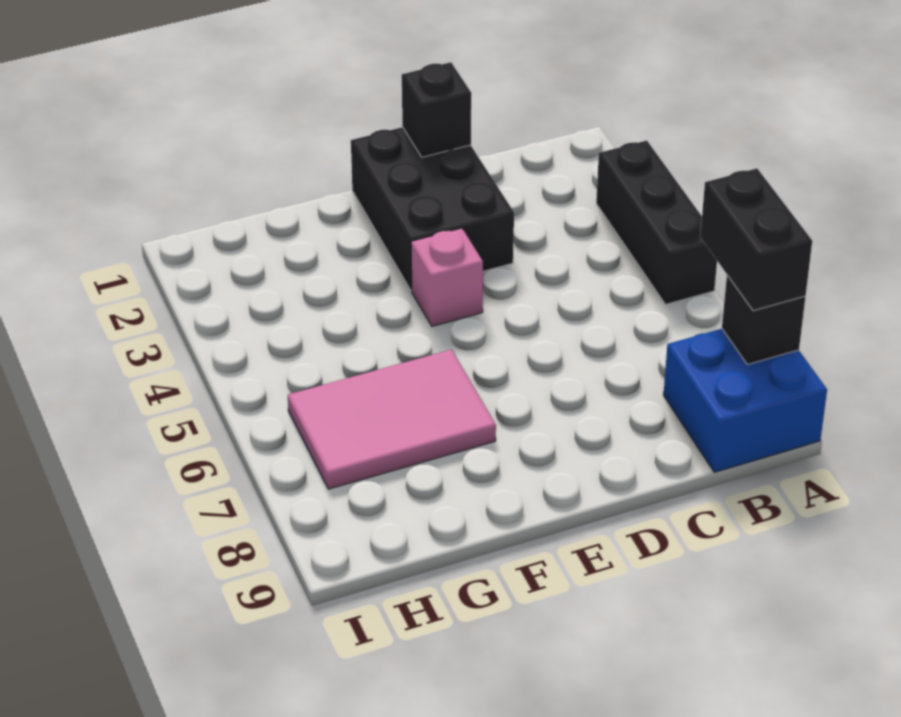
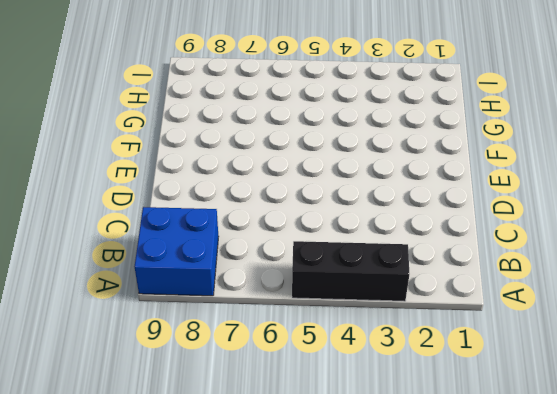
none -> black brick D1:E3 level 1
none -> pink brick E4 level 1

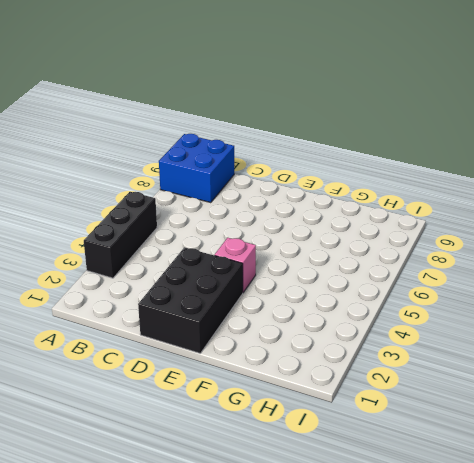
none -> pink tile F6:H7 level 1
none -> black brick A8 level 2

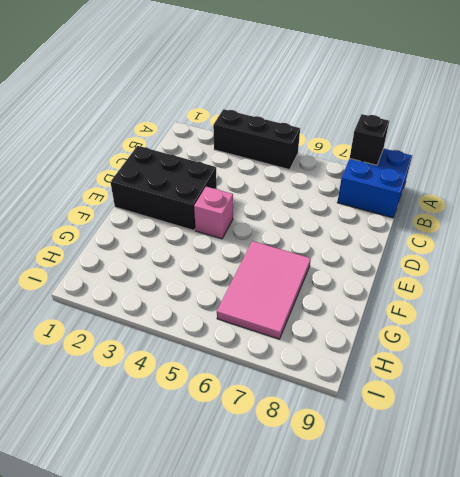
none -> black brick D1 level 2
none -> black brick A7:A8 level 3

